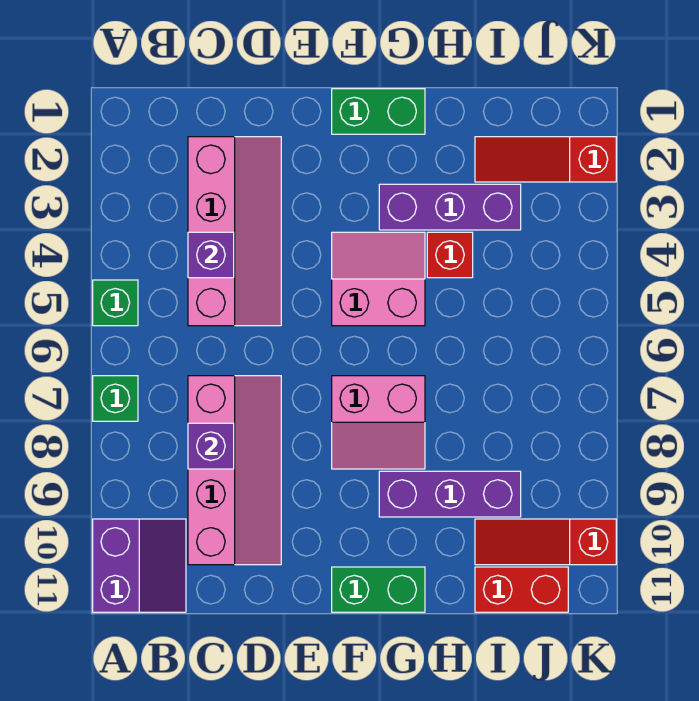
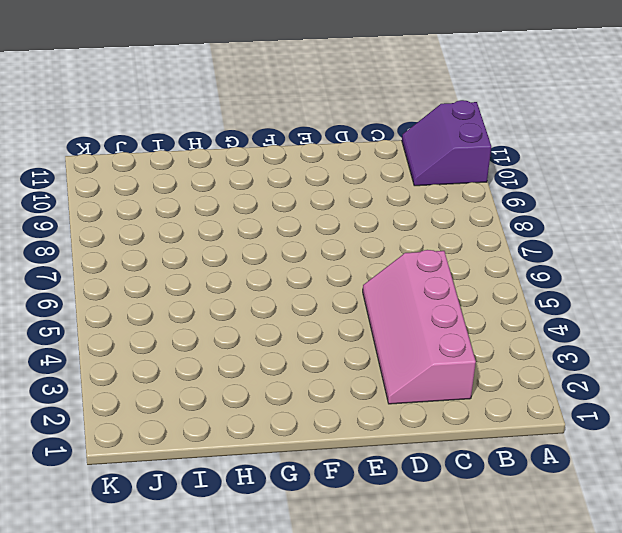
none -> green brick A5 level 1
none -> green brick A7 level 1
none -> pink slope C7:D10 level 1 top C

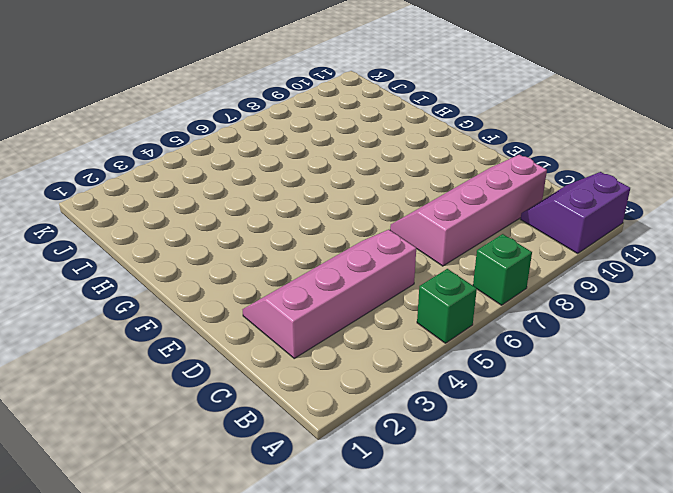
none -> green brick F1:G1 level 1
none -> pink slope F4:G5 level 1 top 5
none -> pink slope F7:G8 level 1 top 7

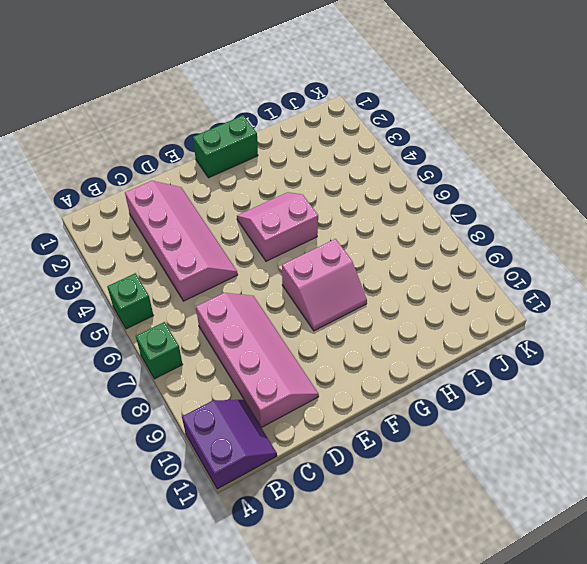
none -> green brick F11:G11 level 1
none -> purple brick G3:I3 level 1
none -> purple brick G9:I9 level 1

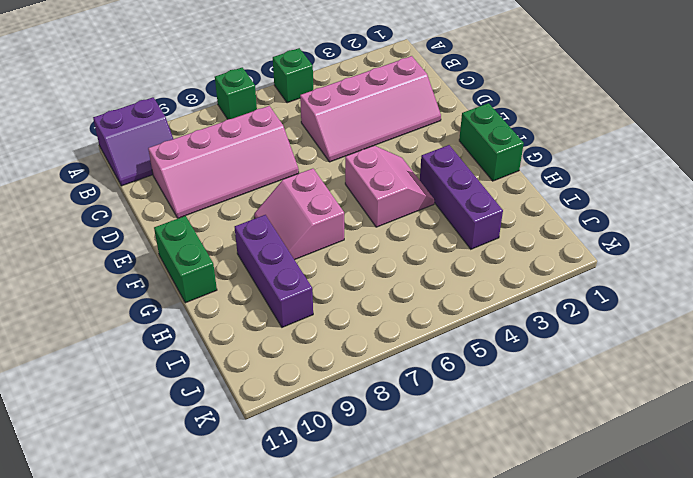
none -> red brick H4 level 1
none -> red slope I2:K2 level 1 top K
none -> red slope I10:K10 level 1 top K

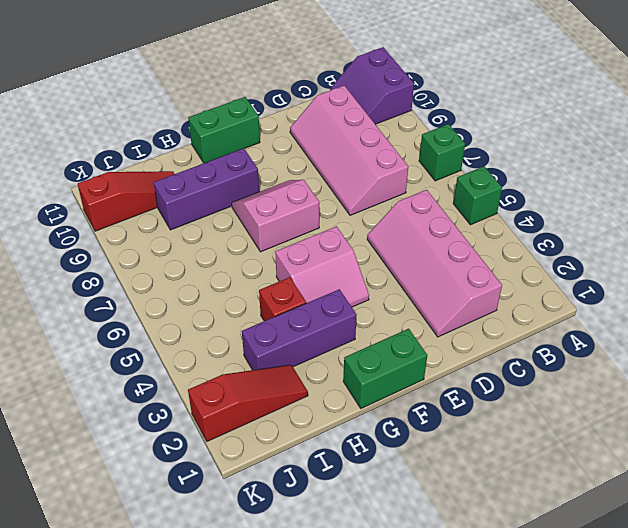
none -> red brick I11:J11 level 1
none -> purple brick C4 level 2
none -> purple brick C8 level 2

